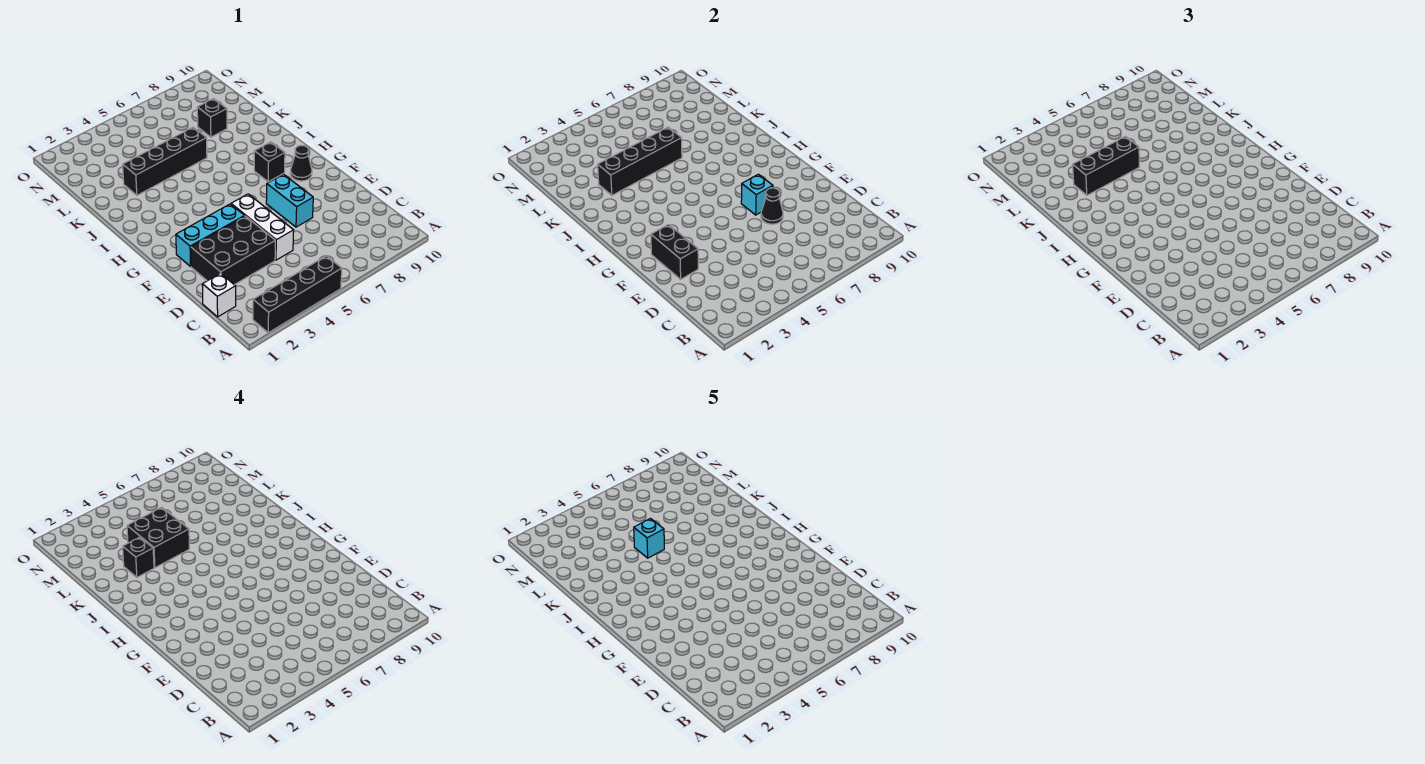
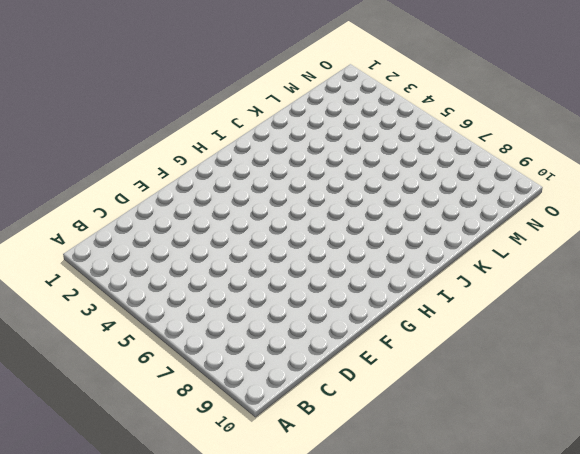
none -> black brick A2:A5 level 1
none -> white brick C1 level 1
none -> black brick D2:E4 level 1

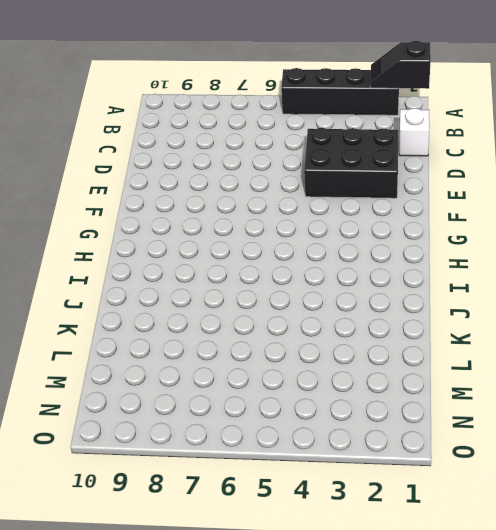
black slope A1:A2 level 2 top 1 -> none
none -> white brick D5:F5 level 1
none -> cyan brick E7:F7 level 1
none -> cyan brick F2:F4 level 1

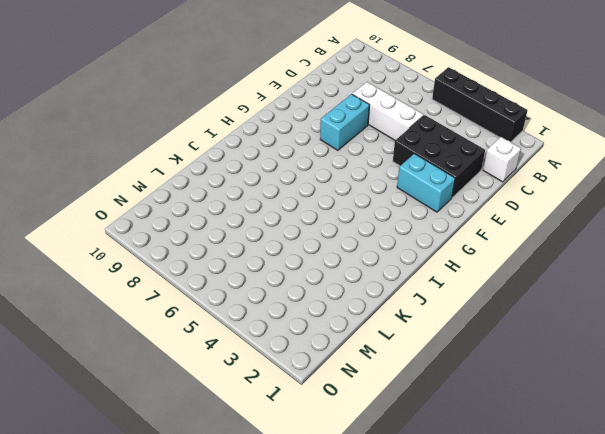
white brick D5:D7 level 1 -> white brick D5:F5 level 1
cyan brick F2:F3 level 1 -> cyan brick F2:F4 level 1
none -> black cone G9 level 1
none -> black brick H8 level 1
none -> black brick K3:K6 level 1

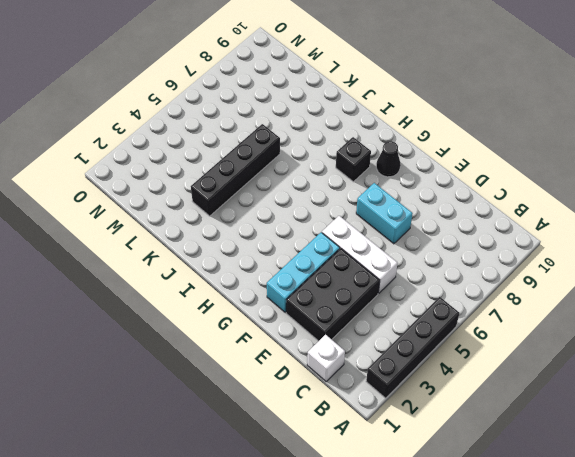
none -> black brick L8 level 1
none -> black brick E2:F2 level 2
none -> black cone E7 level 2

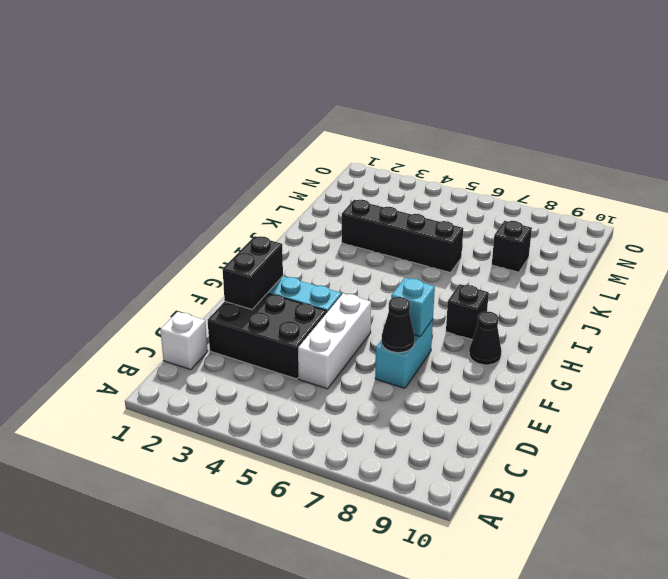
none -> black brick A2:A5 level 1
none -> black brick K3:K6 level 2
none -> black brick K3:K5 level 3

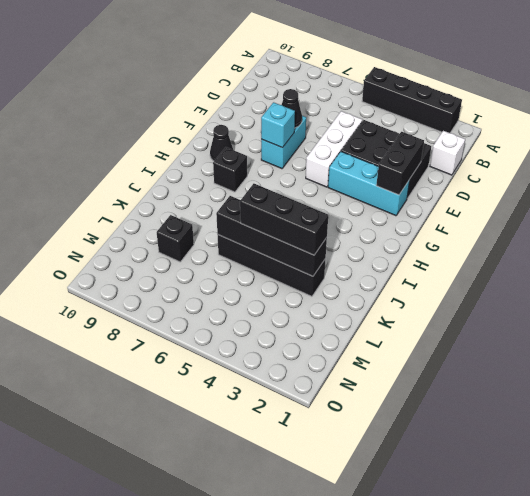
none -> black brick K3 level 4
none -> black brick K4:L5 level 4
none -> cyan brick K5 level 5

